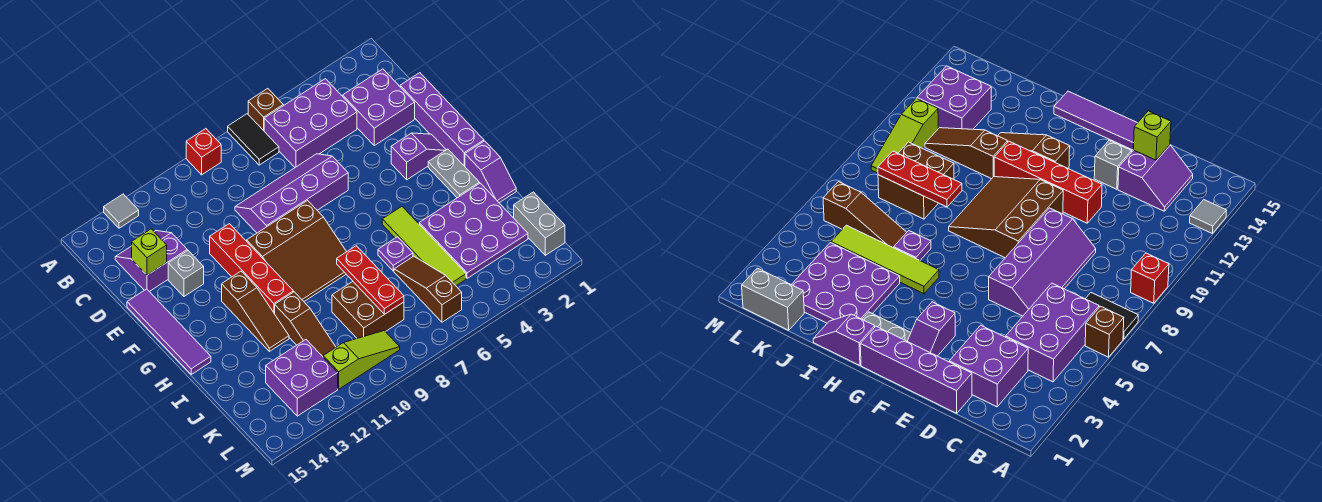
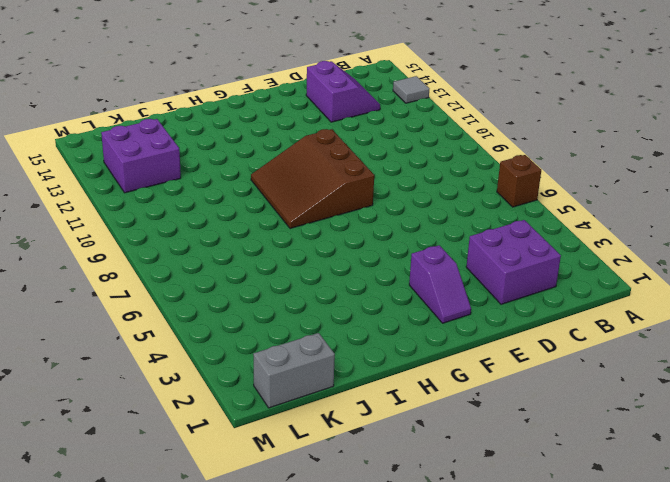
none -> black tile A7:B7 level 1
none -> red brick A9 level 1
none -> purple brick B4:C6 level 1

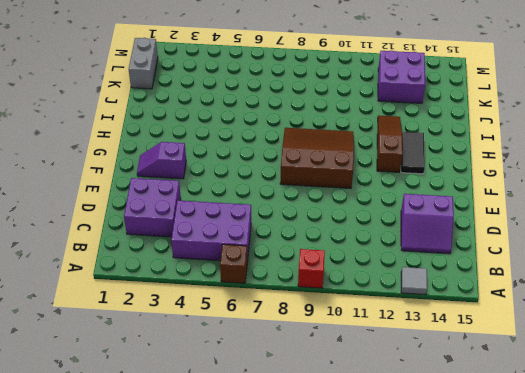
black tile G13:H13 level 1 -> black tile A7:B7 level 1
none -> purple brick D1:G1 level 1
none -> purple slope D6:E9 level 1 top E
none -> red brick E11:H11 level 1

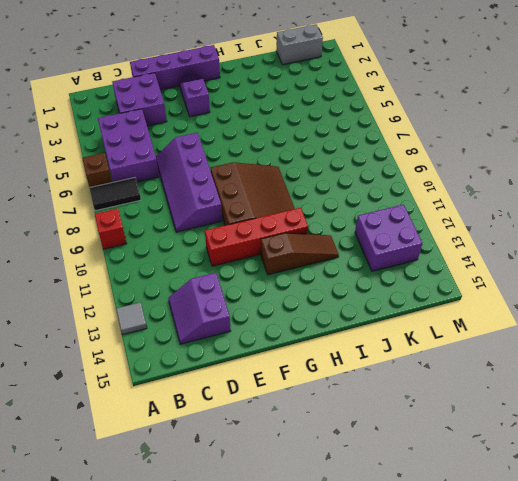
none -> grey brick E13 level 1
none -> purple tile E15:H15 level 1
none -> grey plate G2:H2 level 1

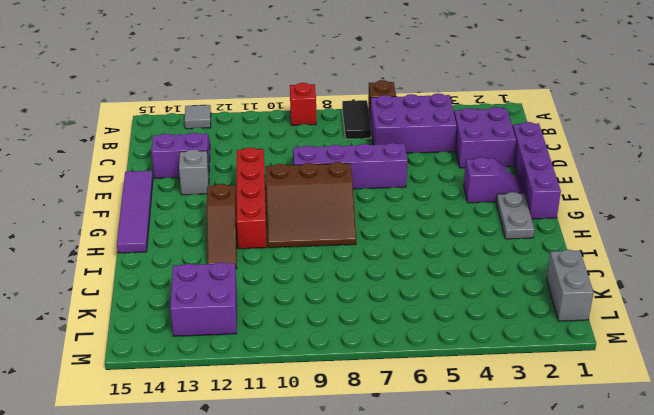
none -> purple slope H1:I1 level 1 top H
none -> lime tile H5:K5 level 1
none -> purple plate I2:K4 level 1

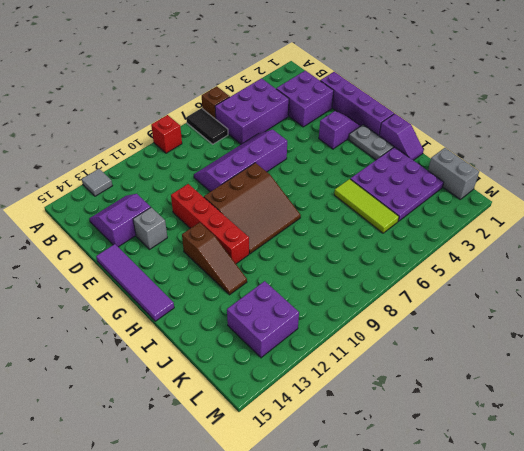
lime tile I5:K5 level 1 -> lime tile H5:K5 level 1
none -> purple plate I6 level 1
none -> brown slope I11:K11 level 1 top I
none -> brown slope J6:L6 level 1 top L

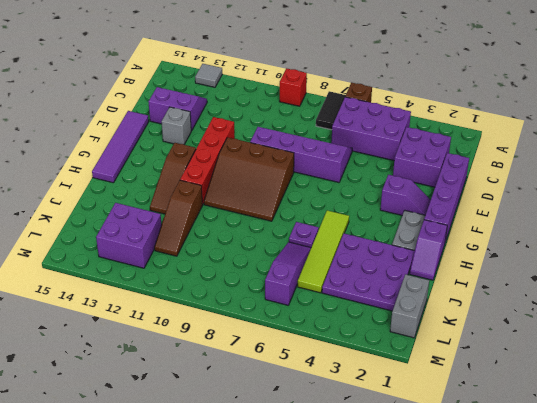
purple slope J6:L6 level 1 top L -> brown slope J6:L6 level 1 top L
none -> brown brick J8:K9 level 1
none -> lime slope L9:L11 level 1 top 11
none -> lime brick D14 level 2

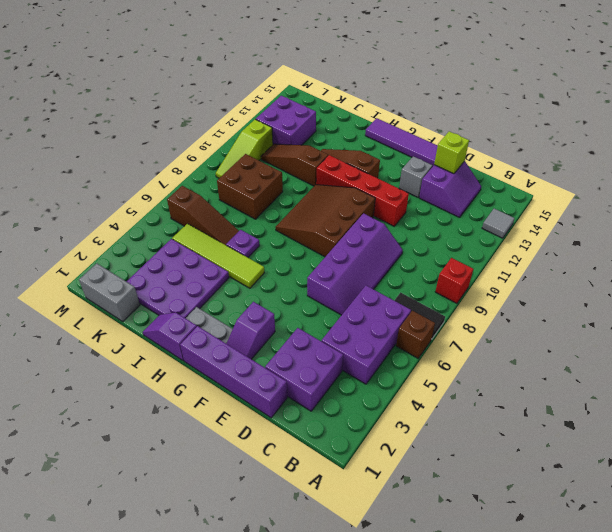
none -> red plate I8:K8 level 2

